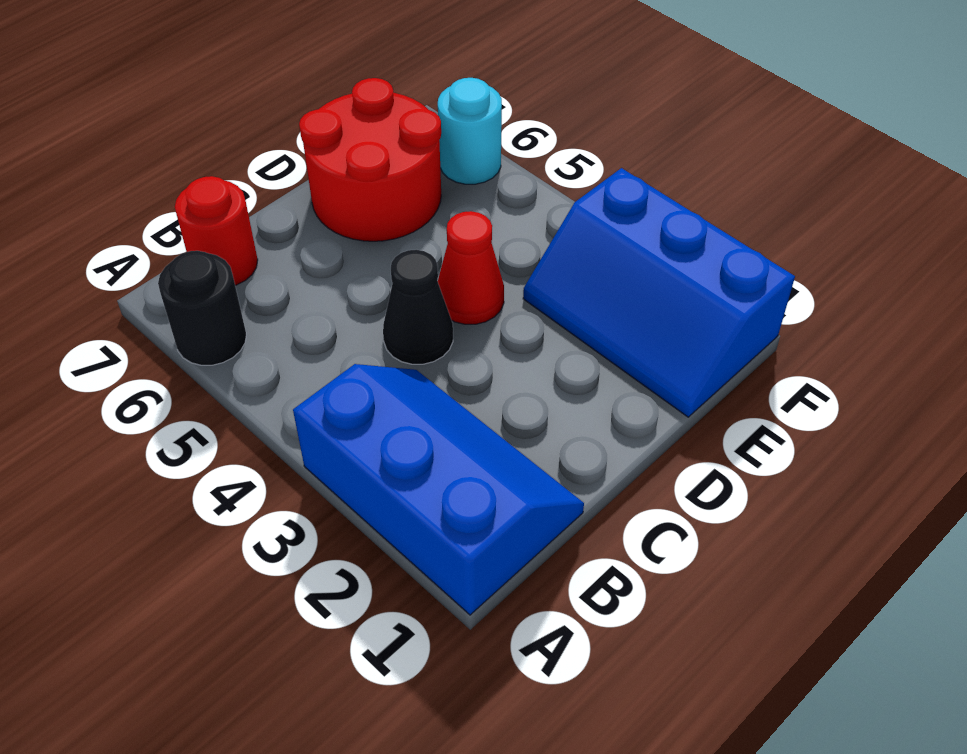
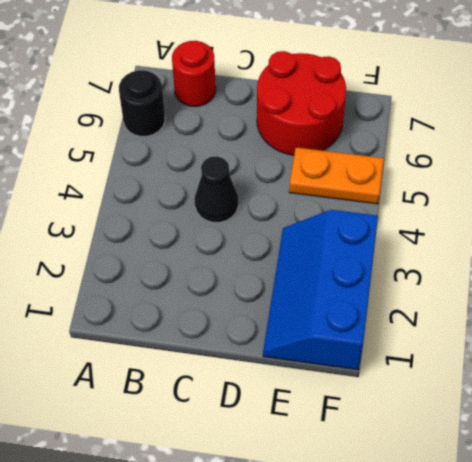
orange plate E5:F5 level 1 -> none
none -> blue slope A1:B3 level 1 top A
none -> red cone D4 level 1

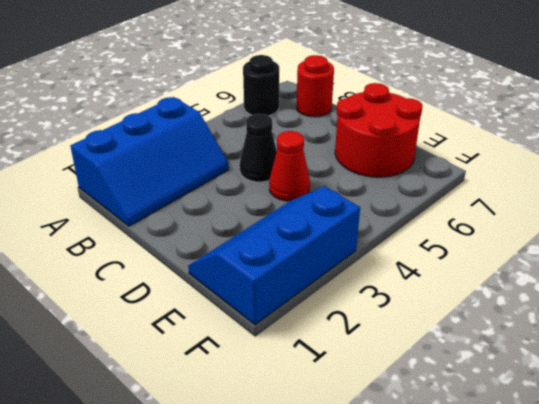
none -> cyan round brick F6 level 1

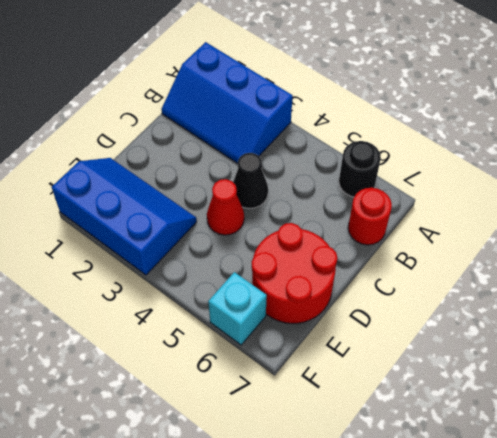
cyan brick F6 level 1 -> cyan round brick F6 level 1

